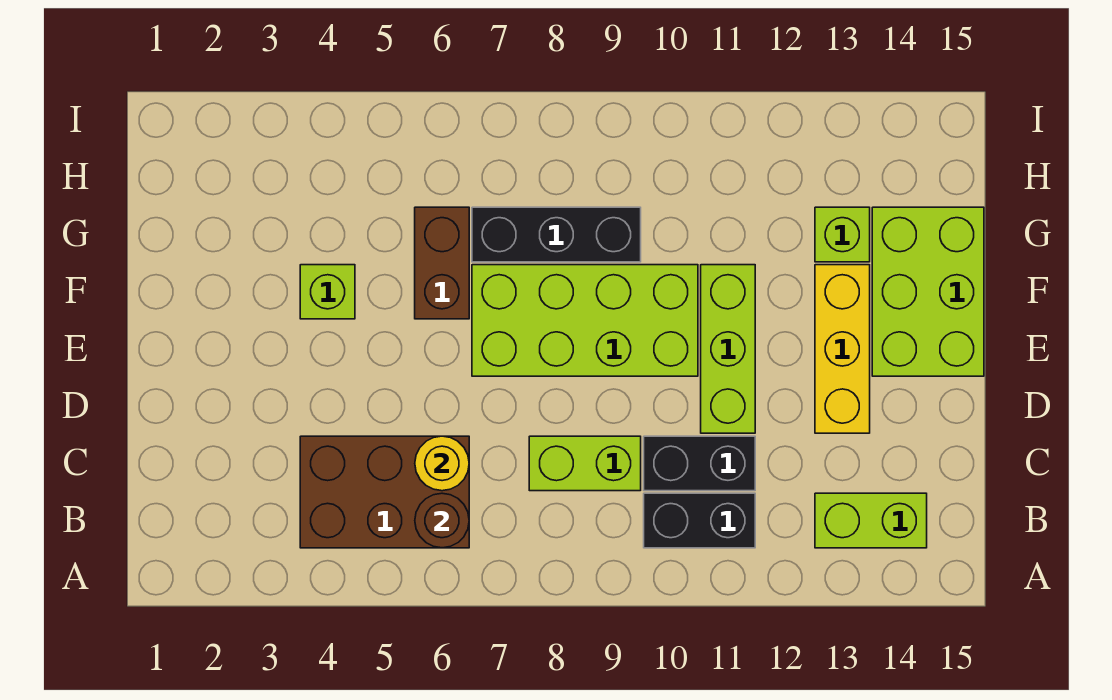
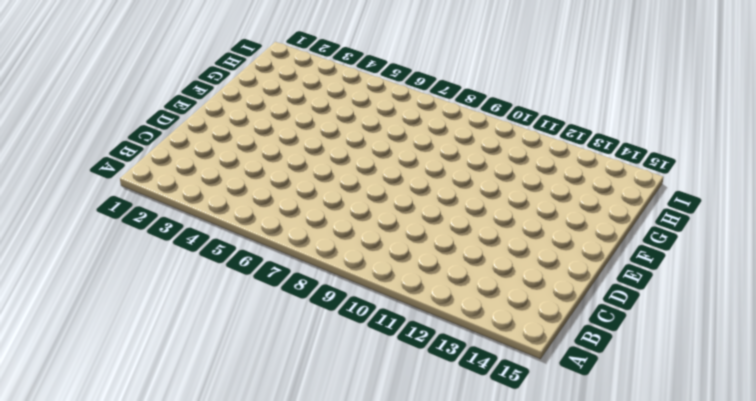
none -> brown brick B4:C6 level 1
none -> black brick B10:B11 level 1
none -> lime brick B13:B14 level 1

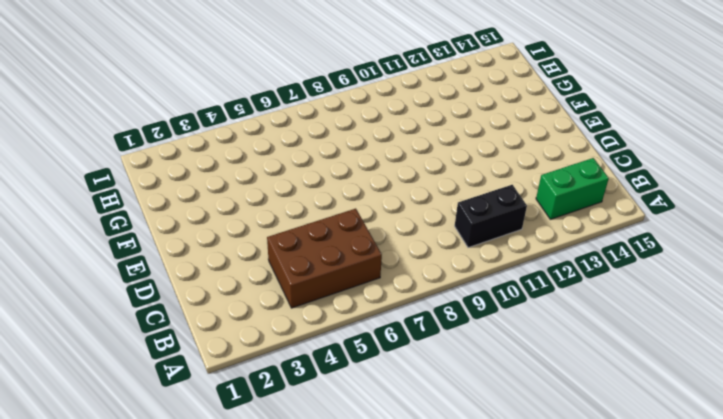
green brick B13:B14 level 1 -> lime brick B13:B14 level 1
none -> lime brick C8:C9 level 1
none -> black brick C10:C11 level 1
none -> lime brick D11:F11 level 1

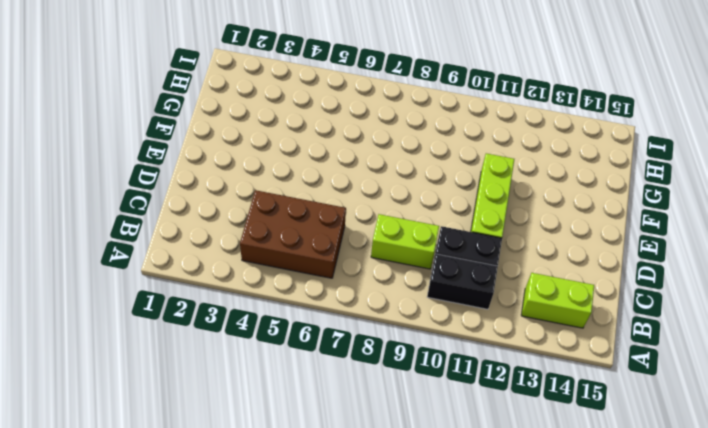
none -> yellow brick D13:F13 level 1
none -> lime brick E7:F10 level 1
none -> lime brick E14:G15 level 1

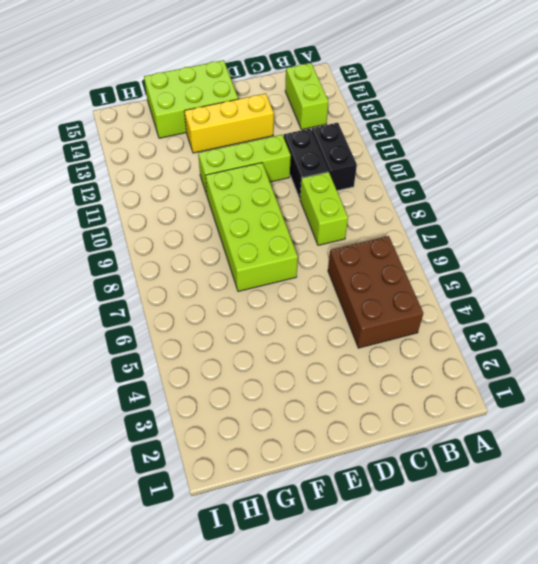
none -> lime brick F4 level 1
none -> brown brick F6:G6 level 1
none -> black brick G7:G9 level 1

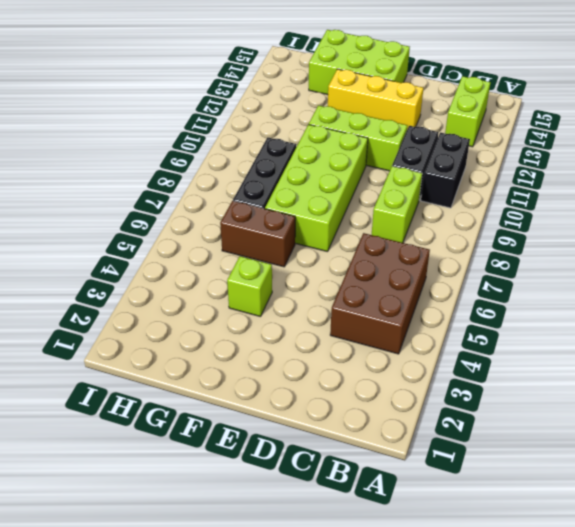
none -> lime brick G13 level 1
none -> brown round brick B6 level 2
none -> yellow round brick C6 level 2

